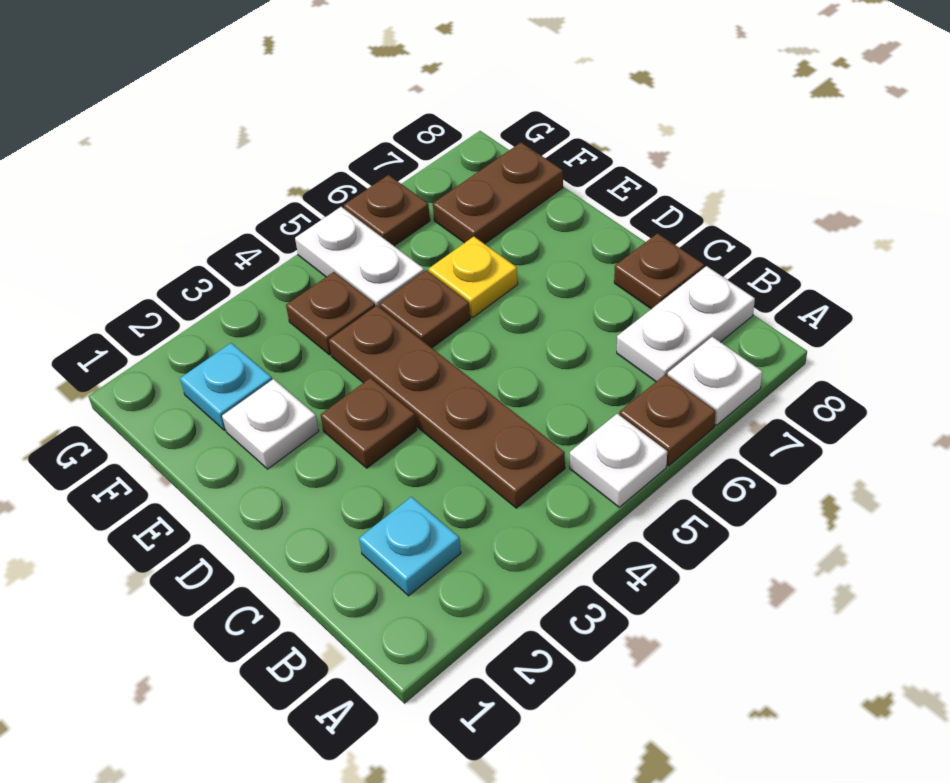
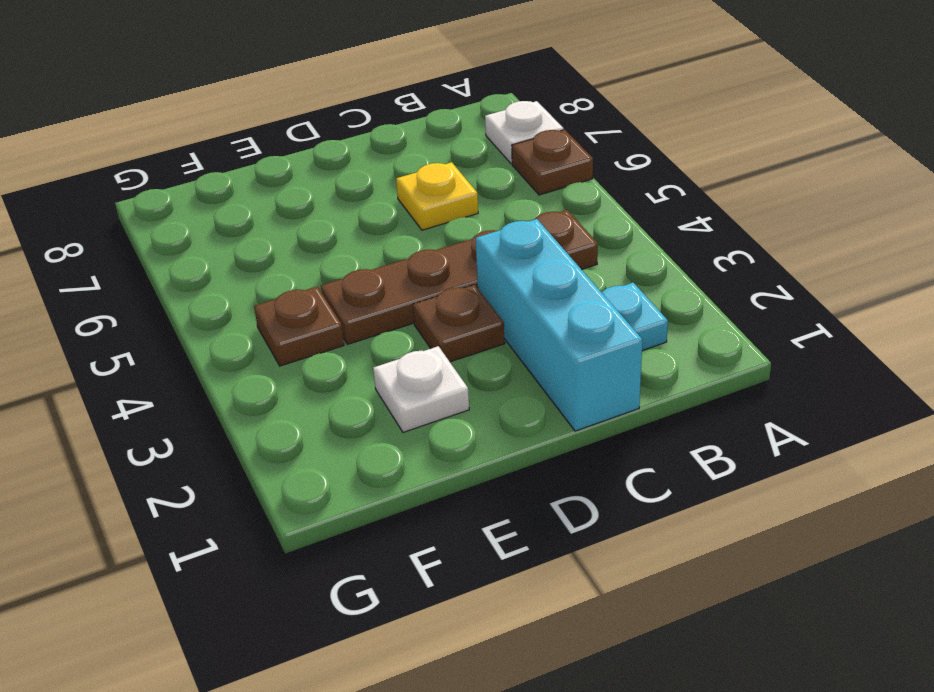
cyan brick C1:C3 level 1 -> none
yellow plate C6 level 1 -> yellow plate E6 level 1
none -> white plate A5 level 1
none -> white plate B7:B8 level 1
none -> brown plate C8 level 1

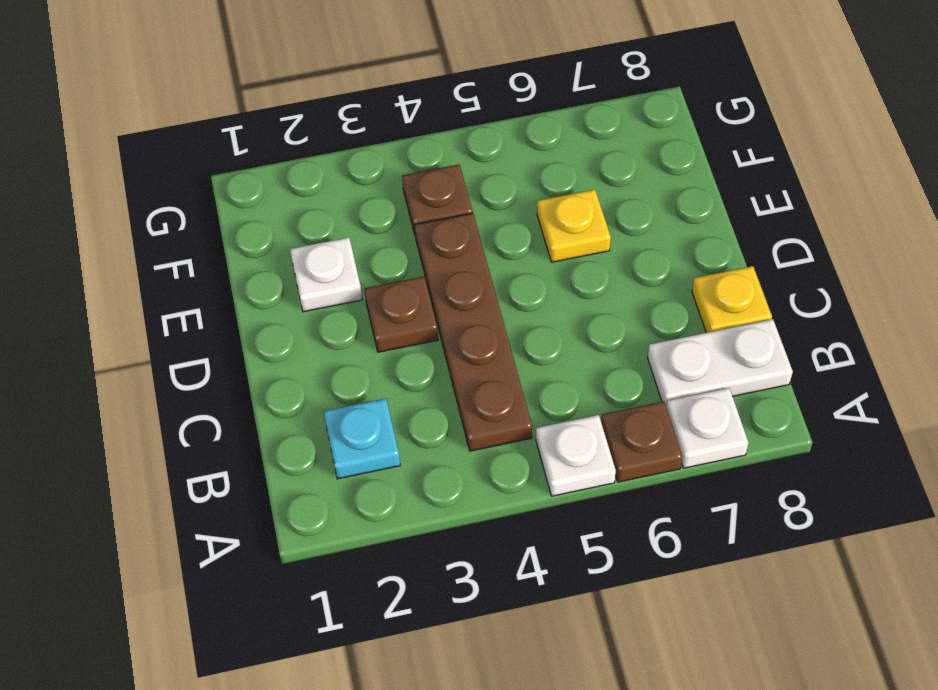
yellow plate C8 level 1 -> brown plate C8 level 1
none -> brown plate E5 level 1
none -> cyan plate F2 level 1
none -> white plate F5:G5 level 1

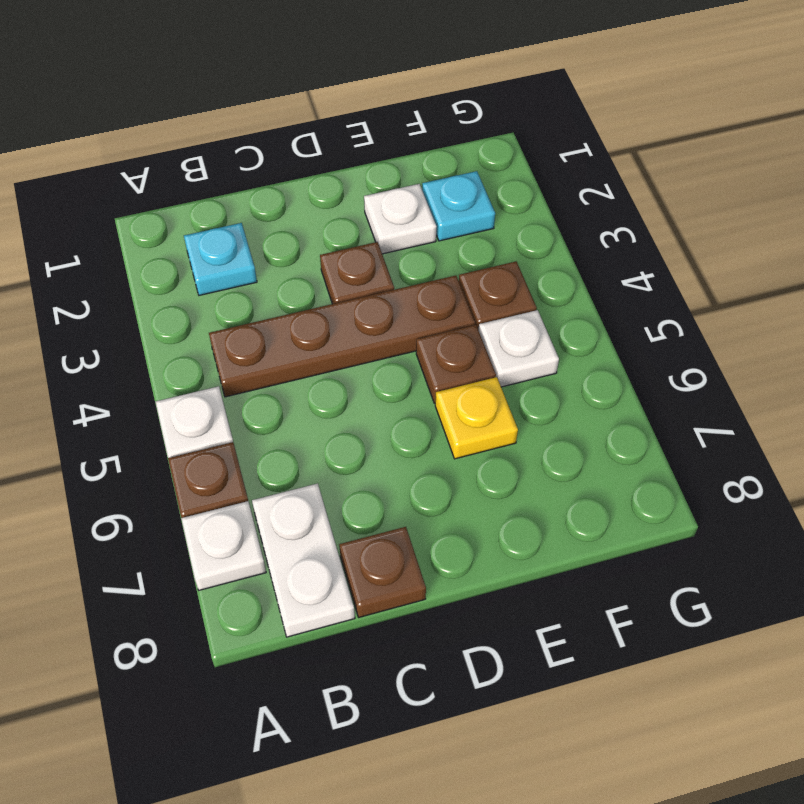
white plate F5 level 1 -> white plate F5:G5 level 1
none -> brown plate F7:F8 level 1
none -> brown plate G6 level 1

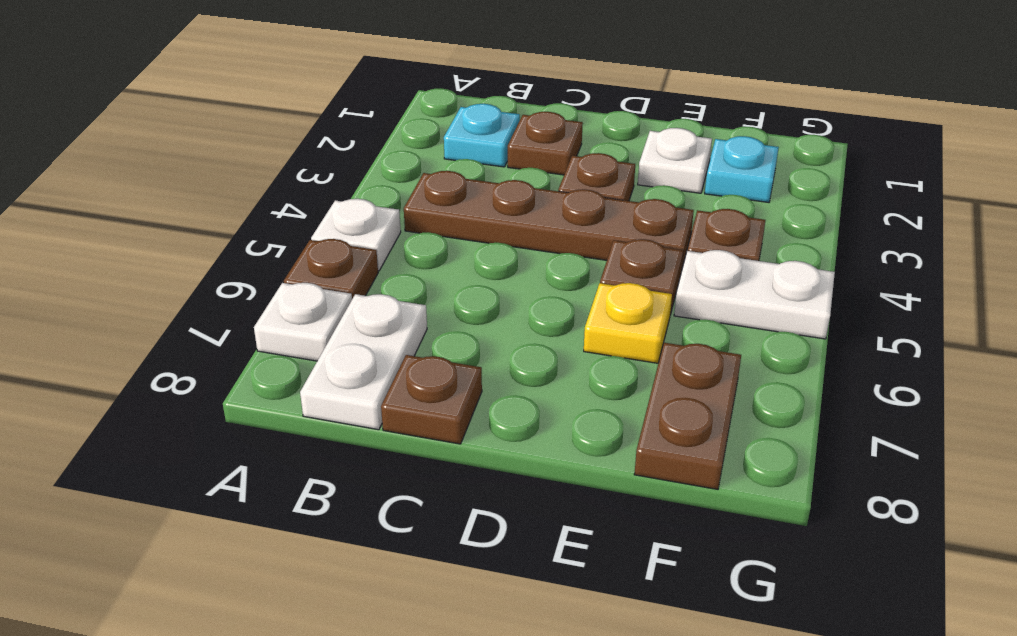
brown plate C2 level 1 -> brown plate G6 level 1

